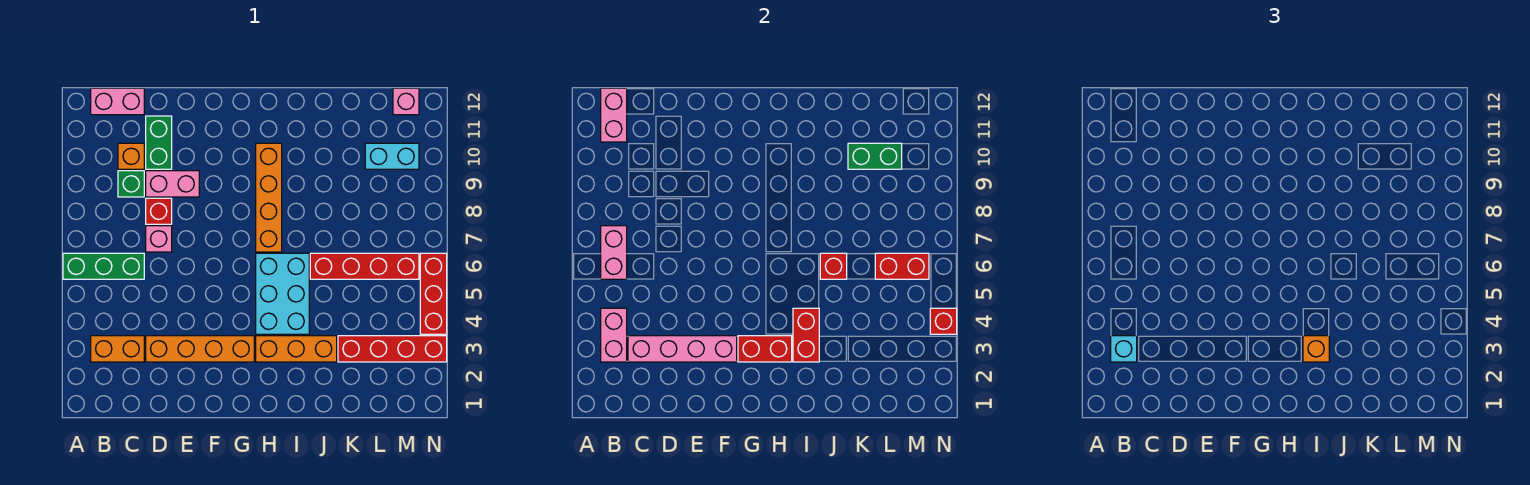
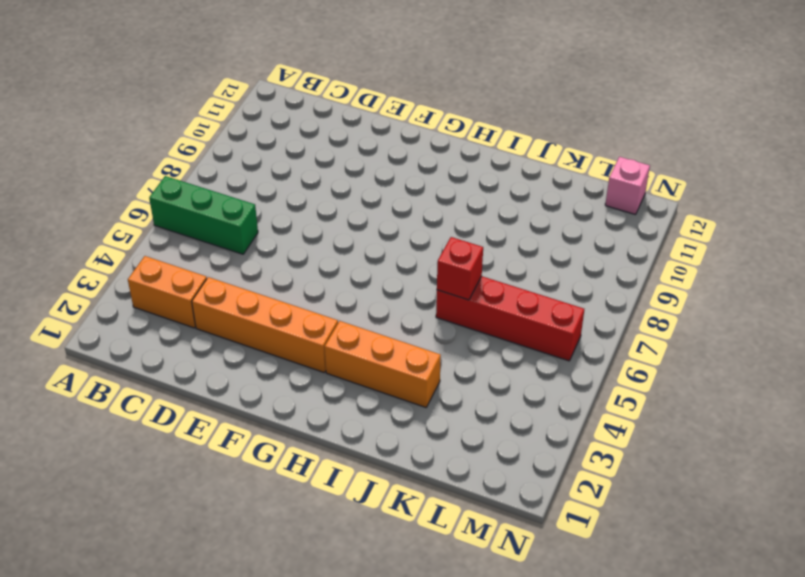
none -> pink brick B12:C12 level 1
none -> green brick C9 level 1
none -> orange brick C10 level 1
none -> pink brick D7 level 1

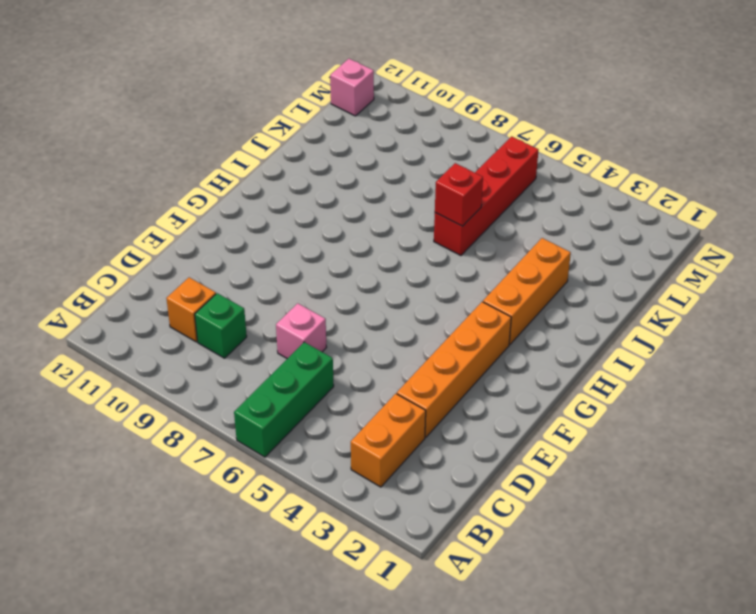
none -> pink brick B12:C12 level 1
none -> red brick D8 level 1
none -> pink brick D9:E9 level 1
none -> green brick D10:D11 level 1

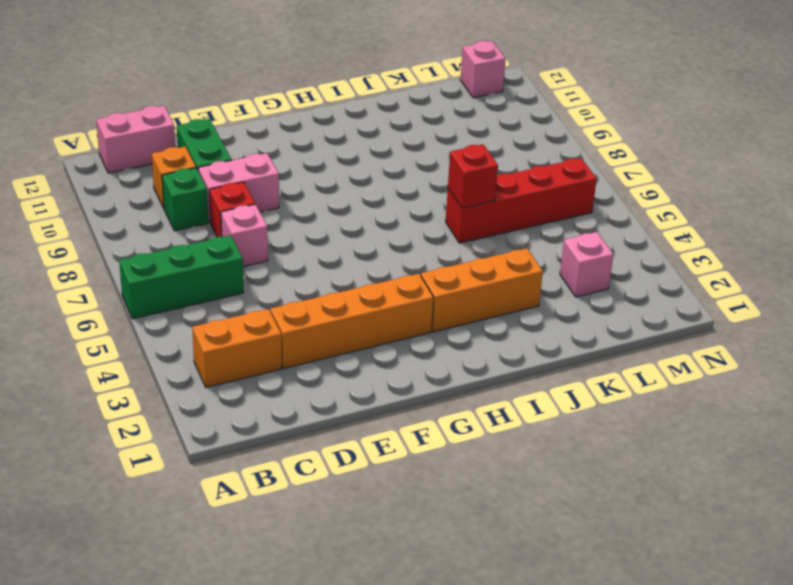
pink brick L3 level 1 -> red brick K3:N3 level 1
none -> cyan brick H4:I6 level 1
none -> orange brick H7:H10 level 1
none -> cyan brick L10:M10 level 1
none -> red brick N4:N6 level 1

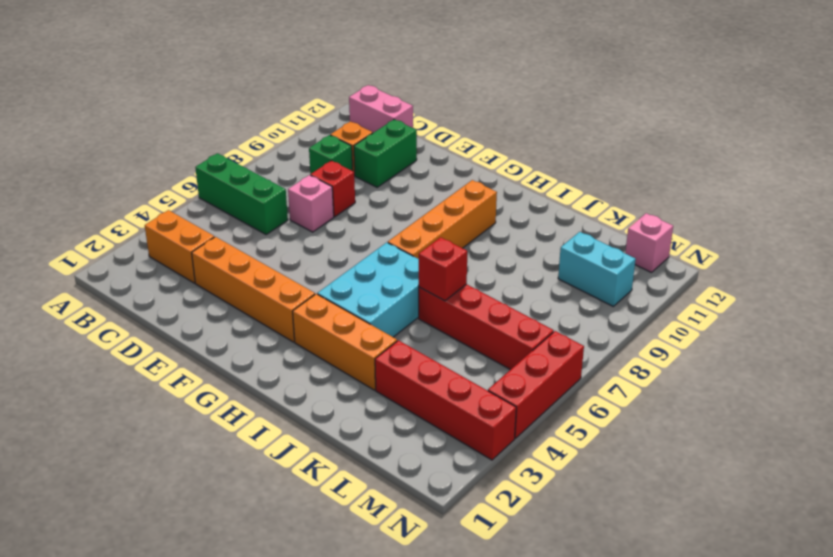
none -> pink brick D9:E9 level 1
none -> pink brick B3:B4 level 2
none -> pink brick B6:B7 level 2
none -> pink brick B11:B12 level 2

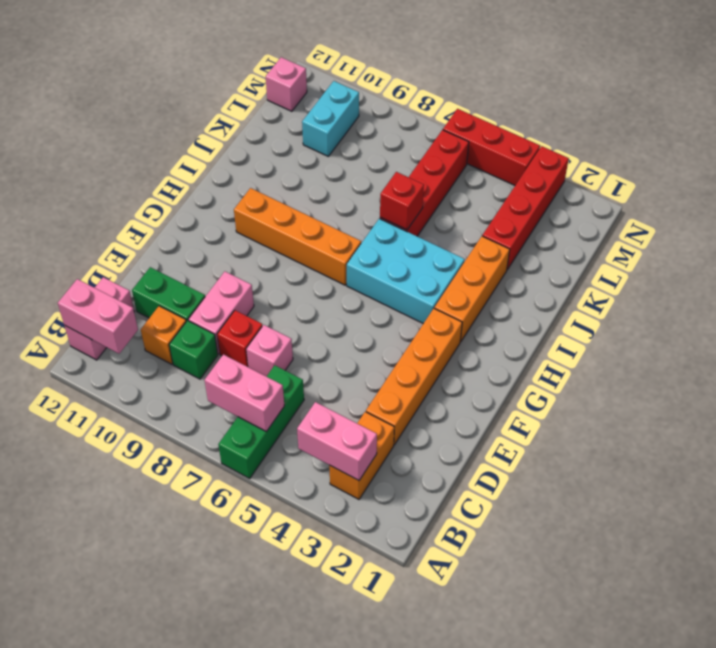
none -> pink brick C3:F3 level 2
none -> red brick G3:H3 level 2
none -> red brick I3:I4 level 2
none -> green brick K10:L10 level 2

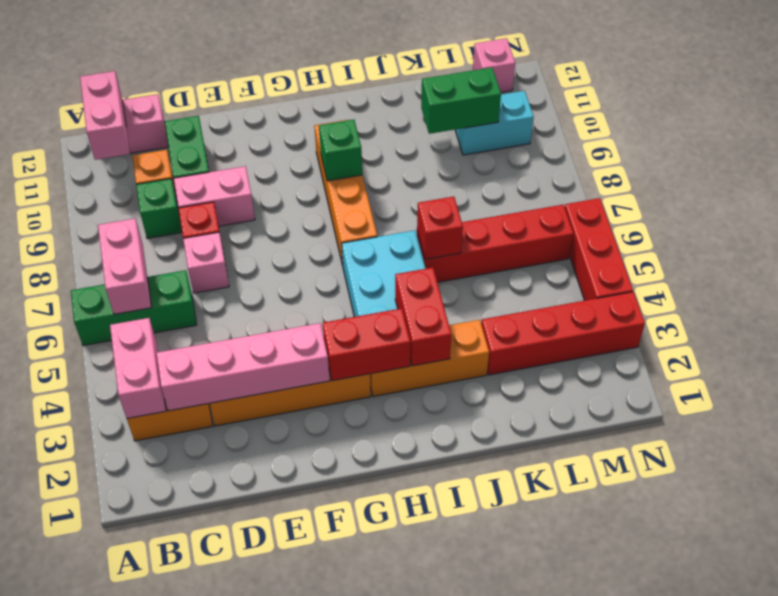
green brick H9 level 2 -> none
none -> red brick L6:M6 level 2
none -> red brick N4 level 2
none -> cyan brick B3 level 3
none -> orange brick I3 level 3

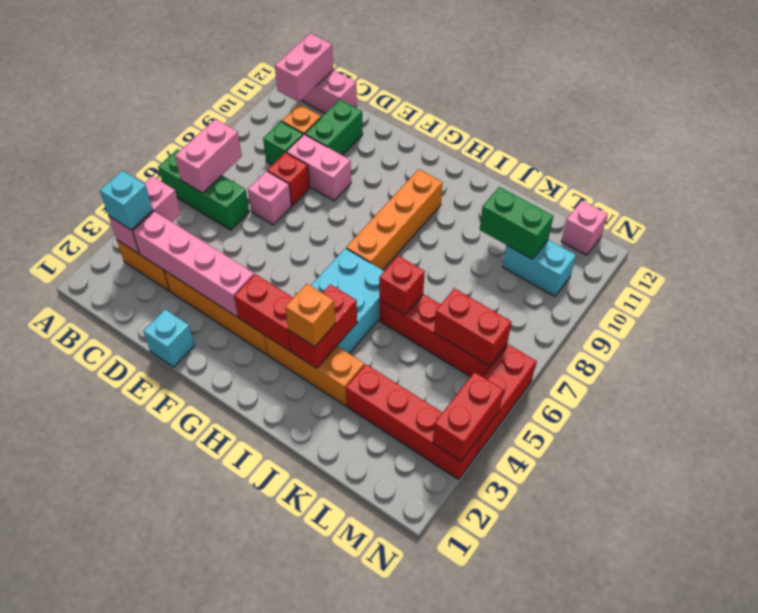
cyan brick E1 level 1 -> none
red brick N3:N4 level 2 -> red brick N4 level 2

